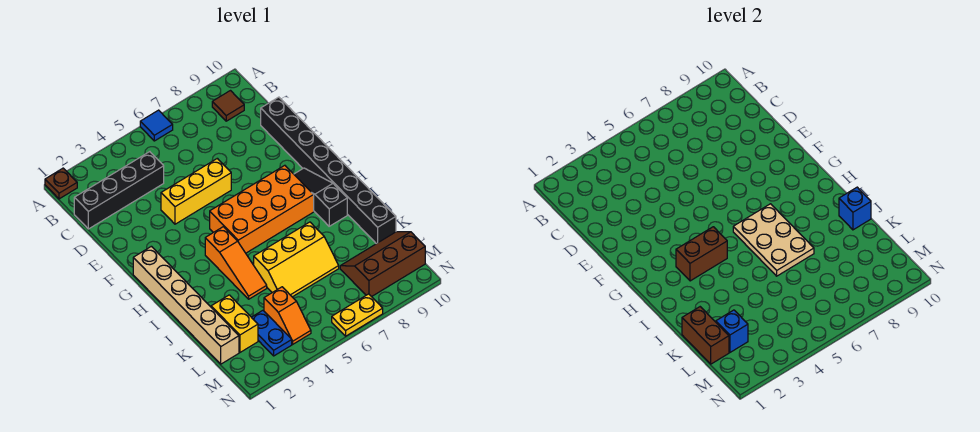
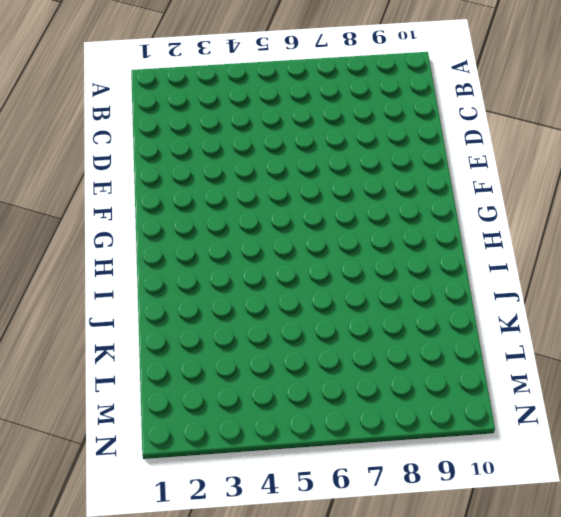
none -> brown plate A1 level 1
none -> blue tile A6 level 1
none -> brown tile B9 level 1

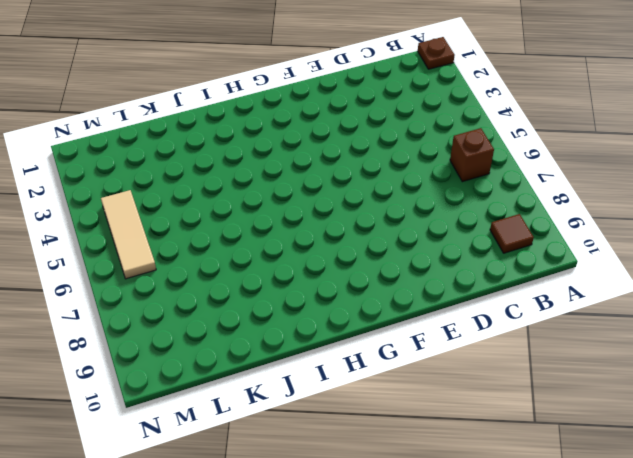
brown brick B6 level 1 -> none
tan tile M4:M6 level 1 -> orange slope L4:M4 level 1 top L
none -> blue tile A6 level 1
none -> black brick C1:C4 level 1
none -> black brick D10:K10 level 1

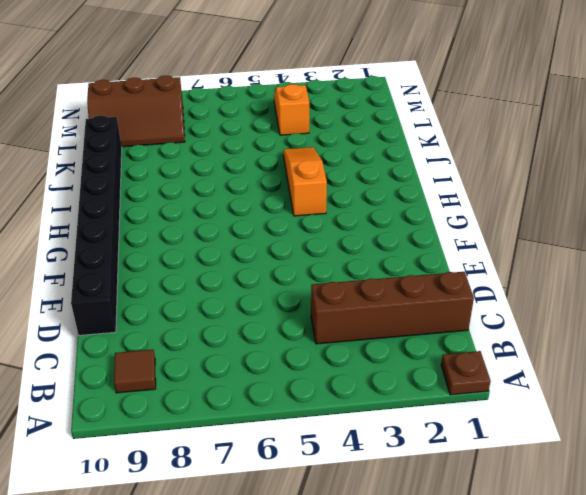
brown brick C1:C4 level 1 -> black brick C1:C4 level 1
none -> blue tile A6 level 1
none -> yellow brick E4:E6 level 1
none -> tan brick G1:L1 level 1

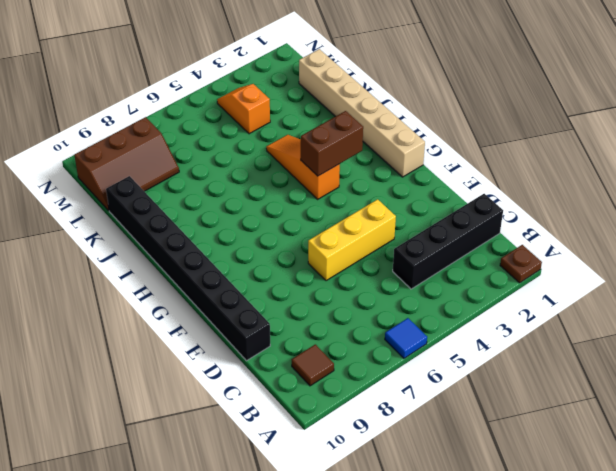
none -> orange brick G5:H8 level 1
none -> black slope G9:I9 level 1 top I
none -> yellow slope J5:K7 level 1 top J

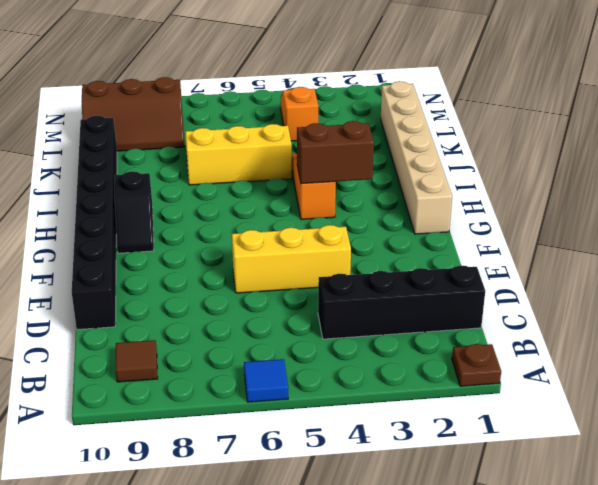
black slope G9:H9 level 1 top H -> black slope G9:I9 level 1 top I
none -> orange brick G5:H8 level 1
none -> yellow brick K2:L2 level 1
none -> blue plate L3:M3 level 1

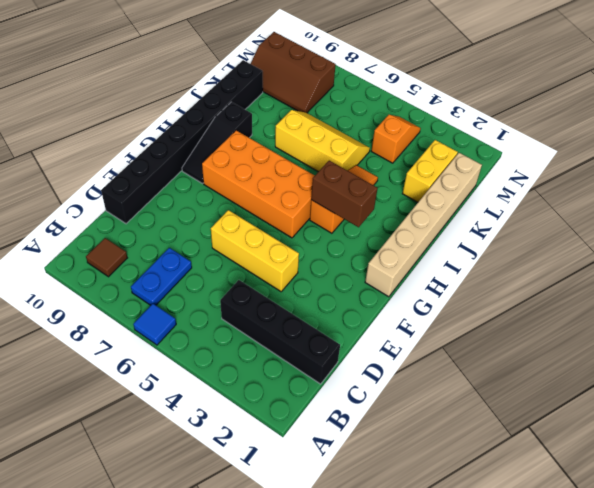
blue plate B7:C7 level 1 -> blue plate L3:M3 level 1
none -> brown plate A1 level 1
none -> yellow plate N6:N7 level 1
none -> tan plate H6:J7 level 2

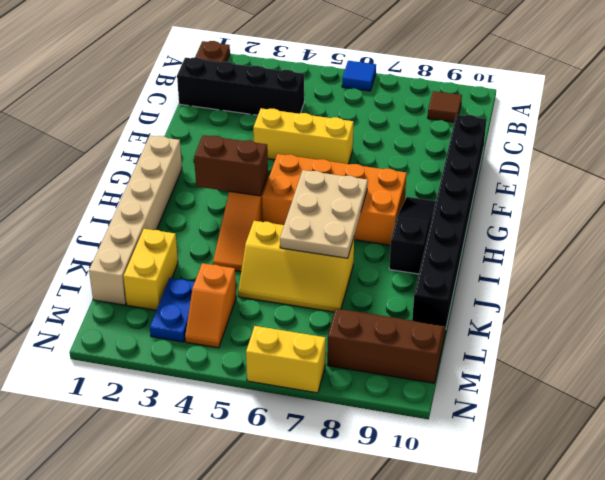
yellow brick N6:N7 level 1 -> yellow plate N6:N7 level 1
none -> blue brick J10 level 2
none -> brown brick K1:L1 level 2
none -> blue brick L2 level 2

